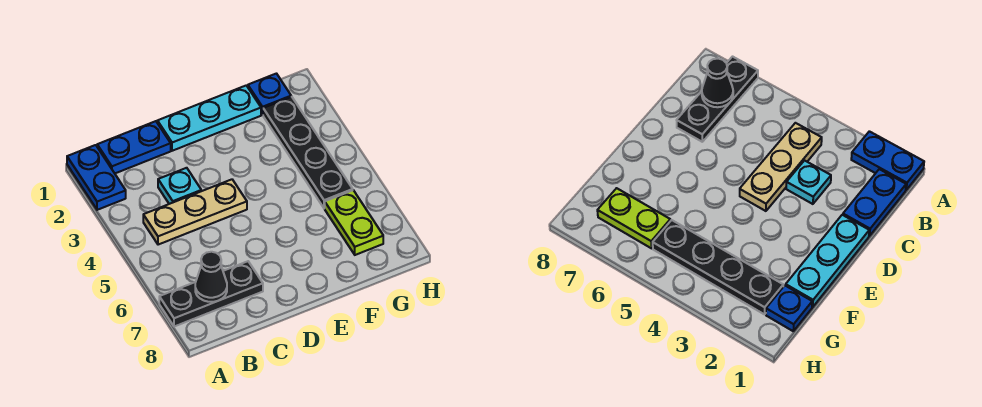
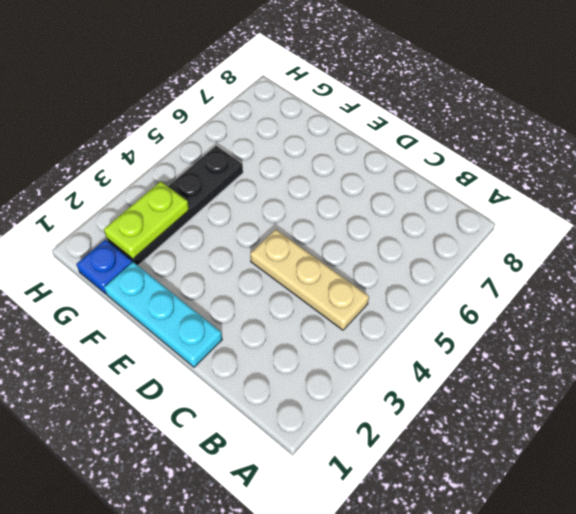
lime plate G2:G3 level 2 -> lime plate G6:G7 level 1
none -> blue plate A1:A2 level 1
none -> black plate A7:C7 level 1

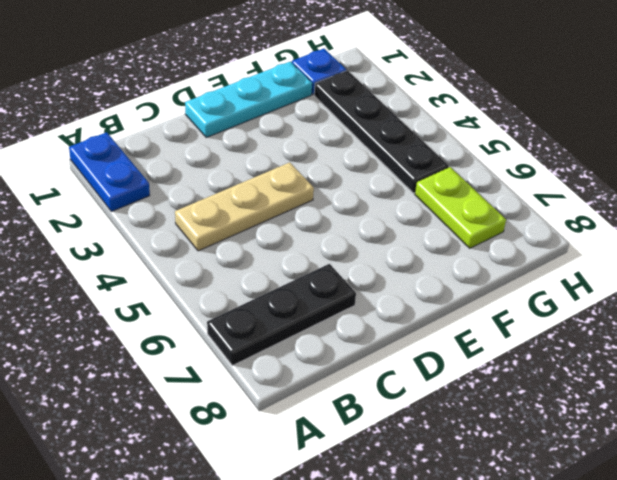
none -> blue plate B1:C1 level 1
none -> cyan plate C3 level 1

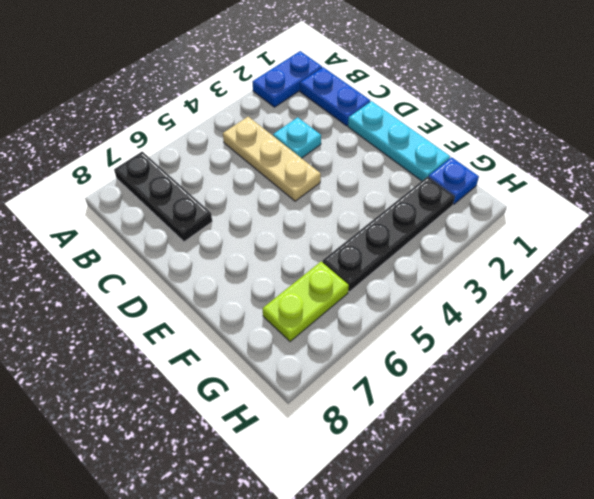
none -> black cone B7 level 2

